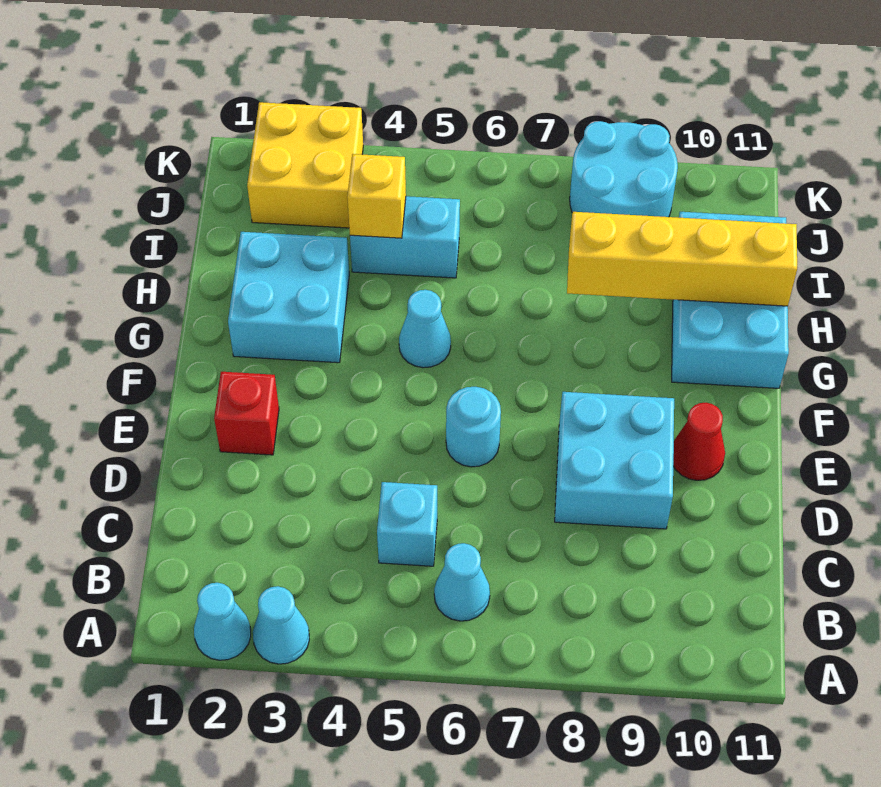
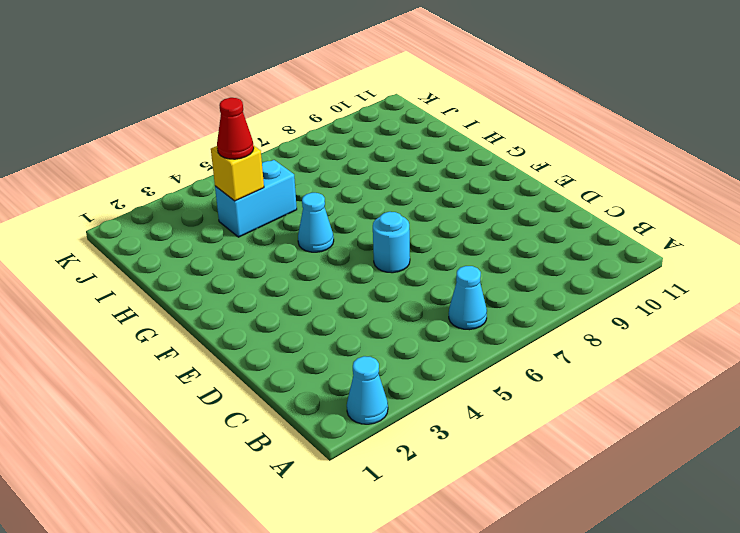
red cone I4 level 3 -> red cone E10 level 1
none -> cyan cone A3 level 1
none -> cyan brick C5 level 1
none -> cyan brick D8:E9 level 1

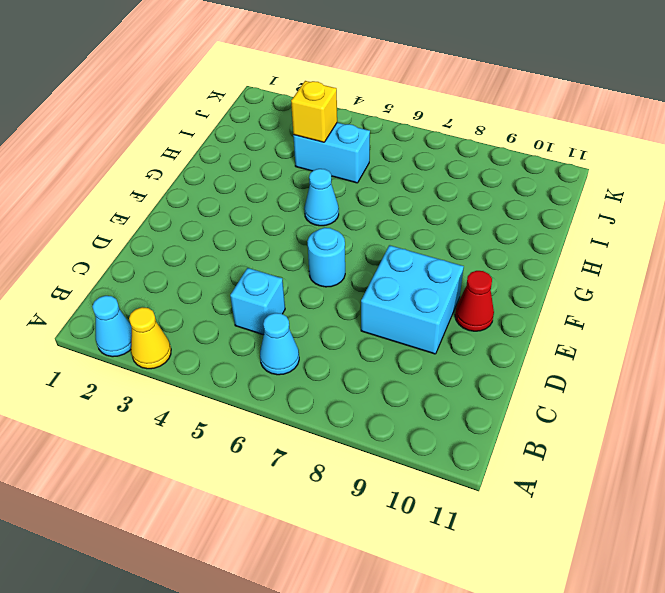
yellow cone A3 level 1 -> cyan cone A3 level 1
none -> red brick E2 level 1
none -> cyan brick G2:H3 level 1
none -> cyan brick G10:I11 level 1

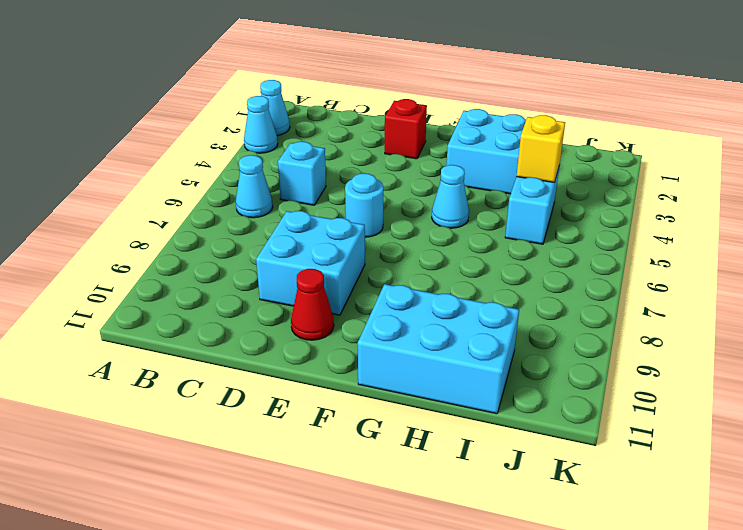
none -> yellow brick J2:K3 level 1
none -> cyan round brick J8:K9 level 1
none -> yellow brick H8:H11 level 2

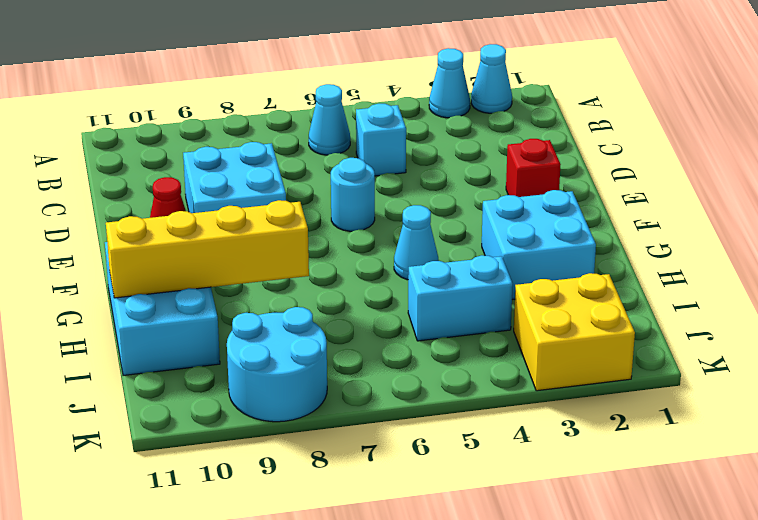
none -> yellow brick I4 level 2

